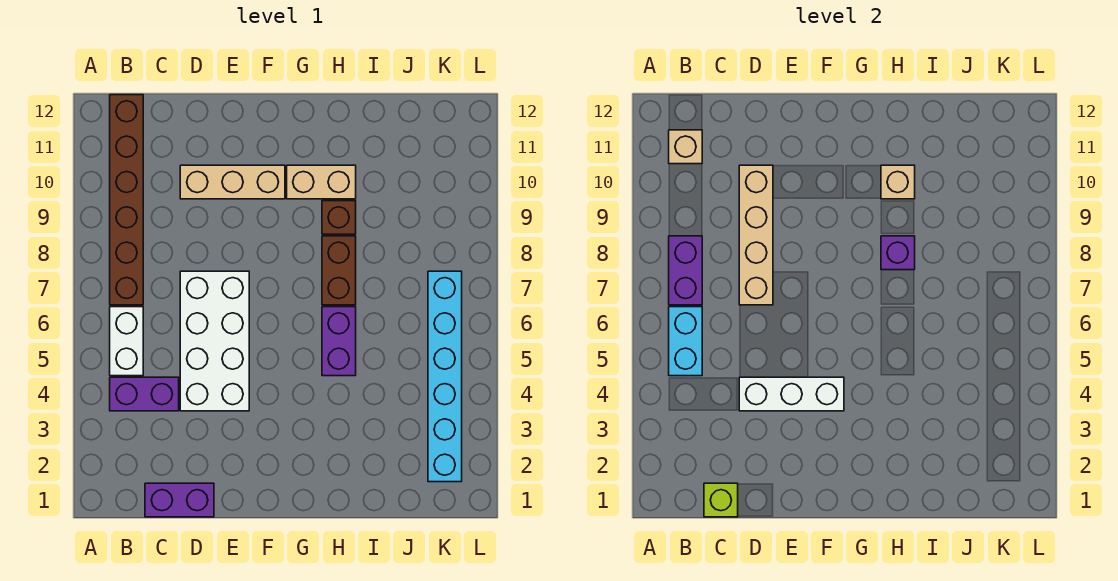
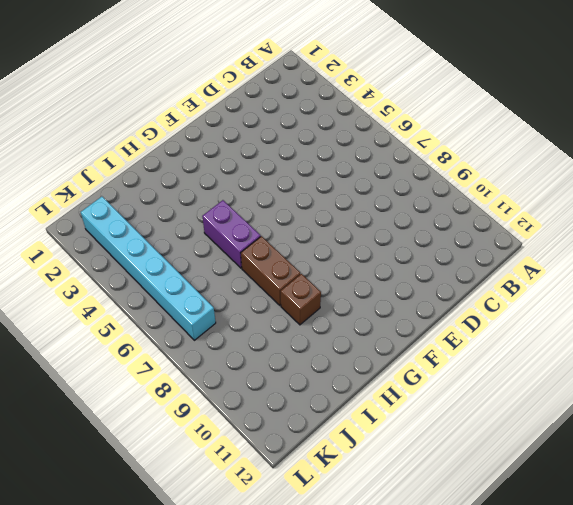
none -> purple brick B4:C4 level 1
none -> white brick B5:B6 level 1
none -> brown brick B7:B12 level 1

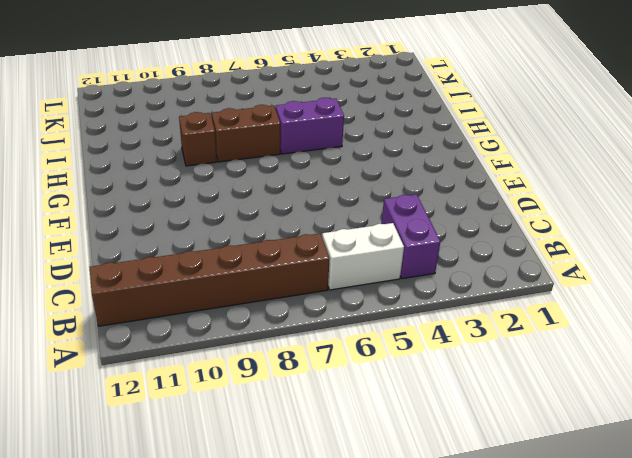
none -> purple brick C1:D1 level 1
none -> white brick D4:E7 level 1
none -> tan brick D10:F10 level 1

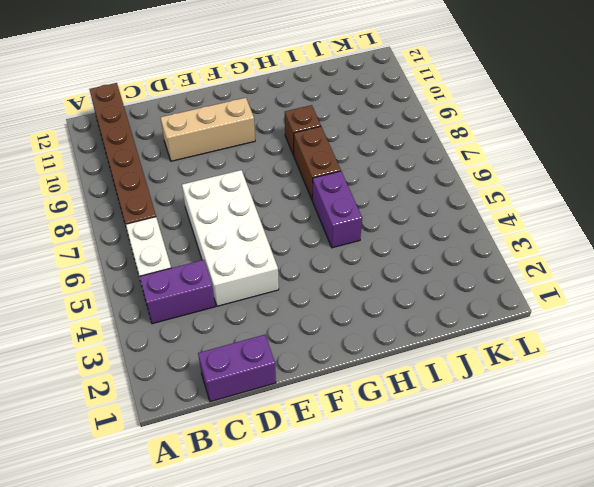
none -> tan brick G10:H10 level 1
none -> cyan brick K2:K7 level 1
none -> cyan brick B5:B6 level 2

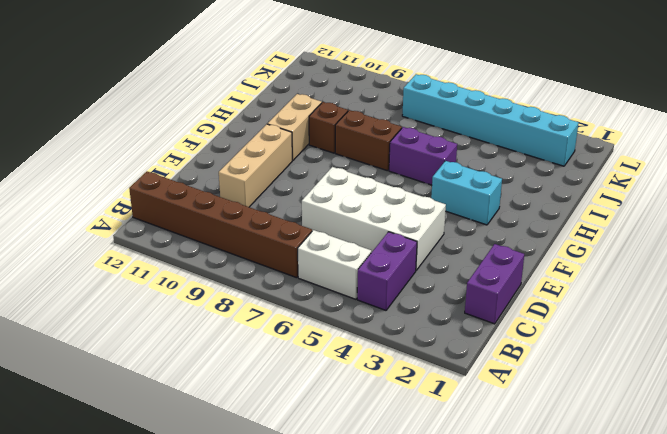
cyan brick G3:G4 level 1 -> cyan brick B5:B6 level 2
none -> purple brick B7:B8 level 2
none -> tan brick B11 level 2
none -> lime brick C1 level 2

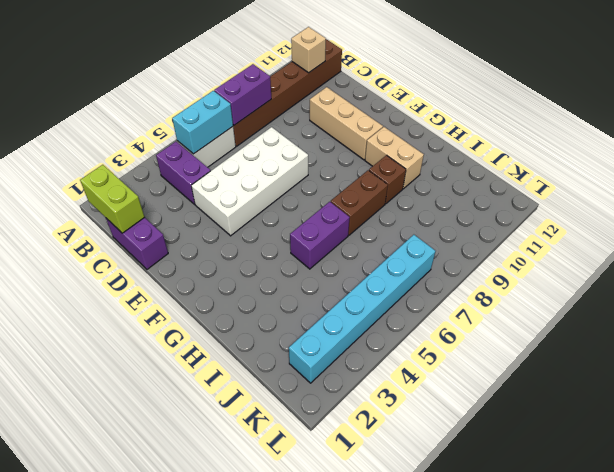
lime brick B1:C1 level 2 -> lime brick C1 level 2
none -> white brick D4:F4 level 2
none -> tan brick D7:D10 level 2
none -> purple brick H8 level 2

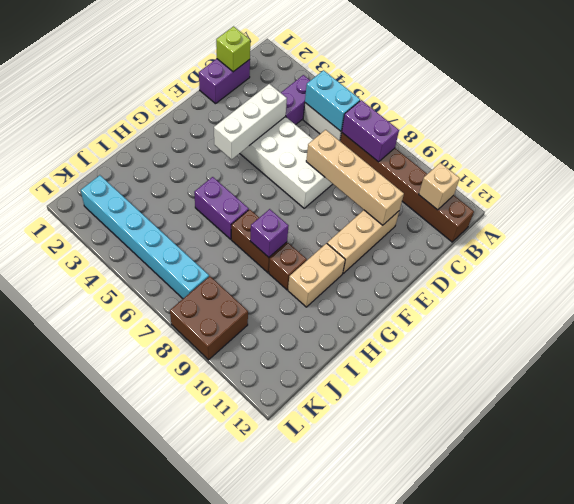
brown brick K8:L9 level 1 -> none
none -> tan brick H10 level 2

